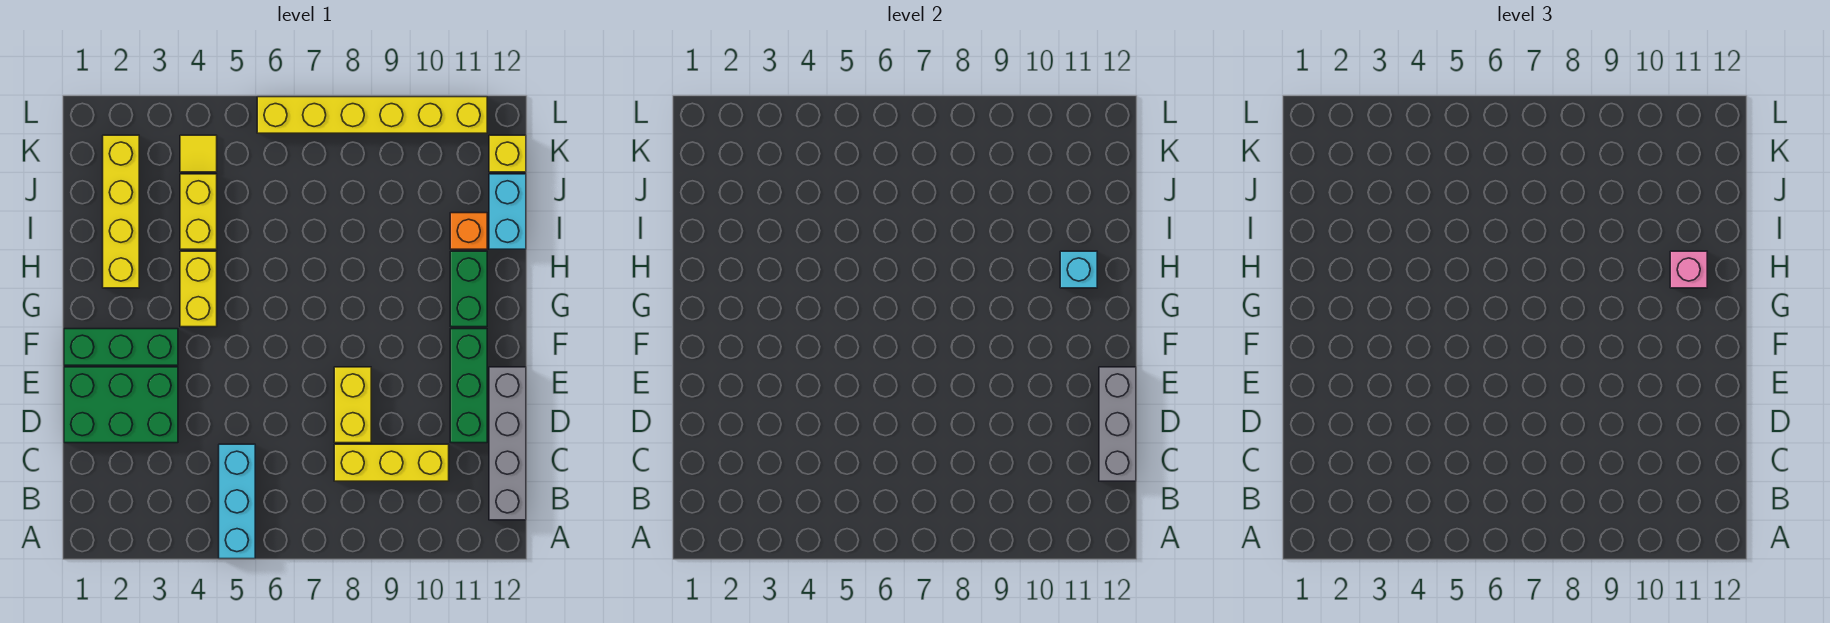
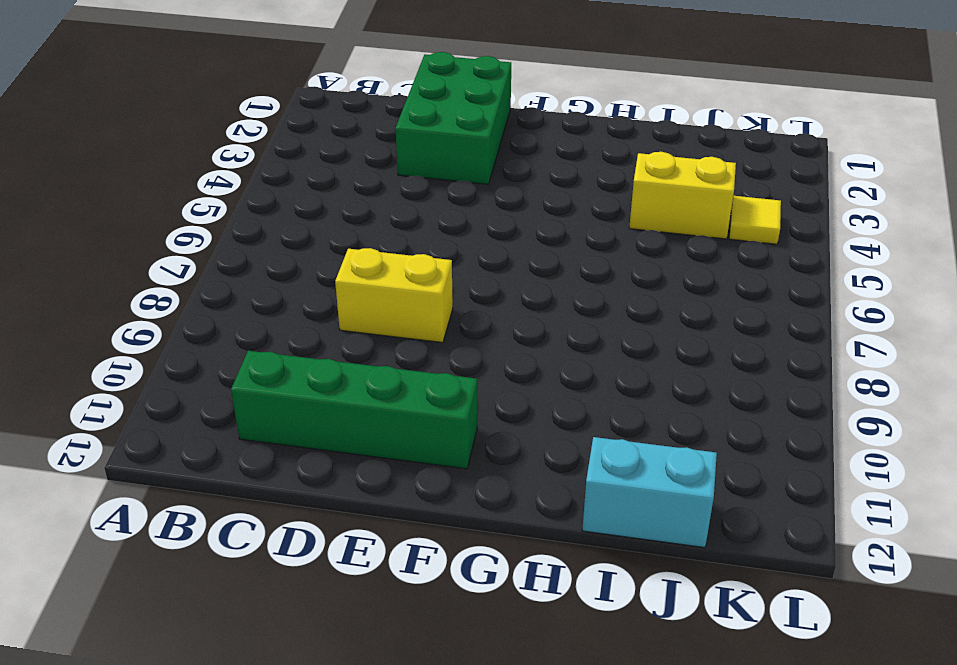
green brick C11:F11 level 1 -> green brick D11:F11 level 1
none -> cyan brick A5:C5 level 1
none -> grey brick B12:E12 level 1
none -> yellow brick C8:C10 level 1

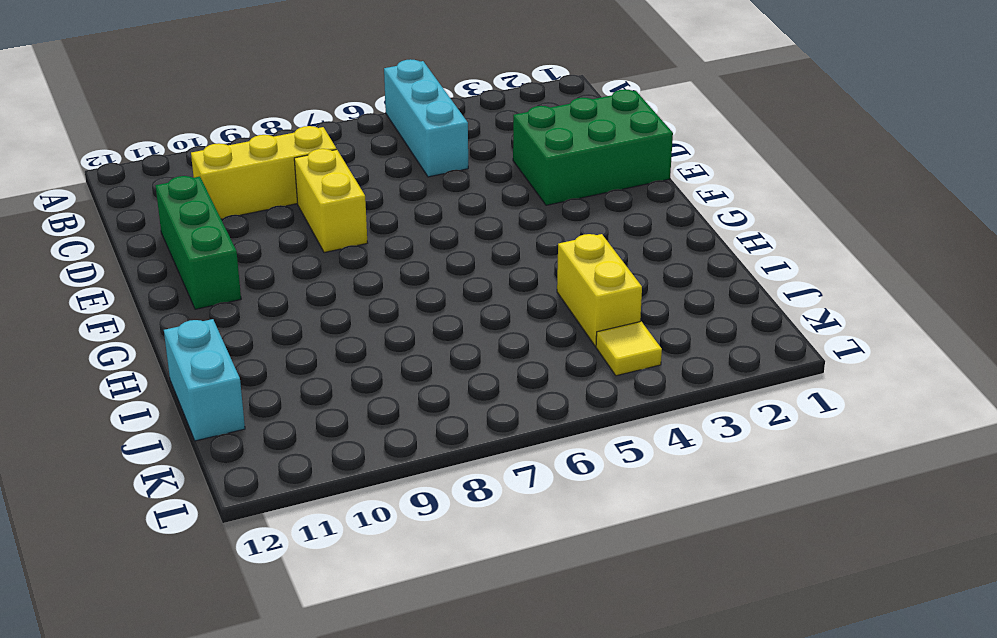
none -> grey brick B12:E12 level 1
none -> green brick F1:F3 level 1
none -> yellow brick G4:H4 level 1

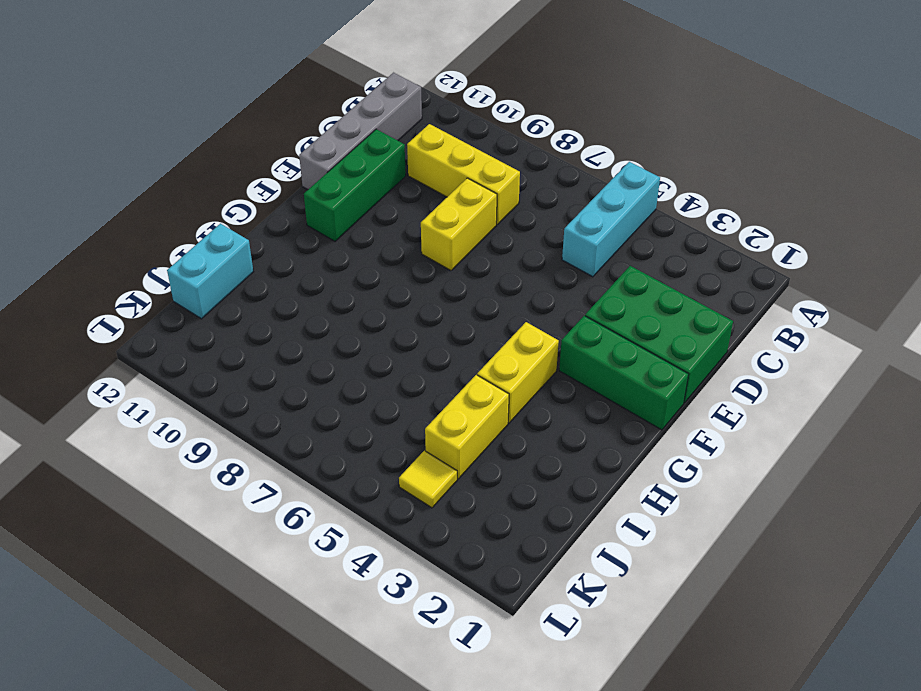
none -> green brick G11:H11 level 1
none -> yellow brick H2:K2 level 1
none -> orange brick I11 level 1

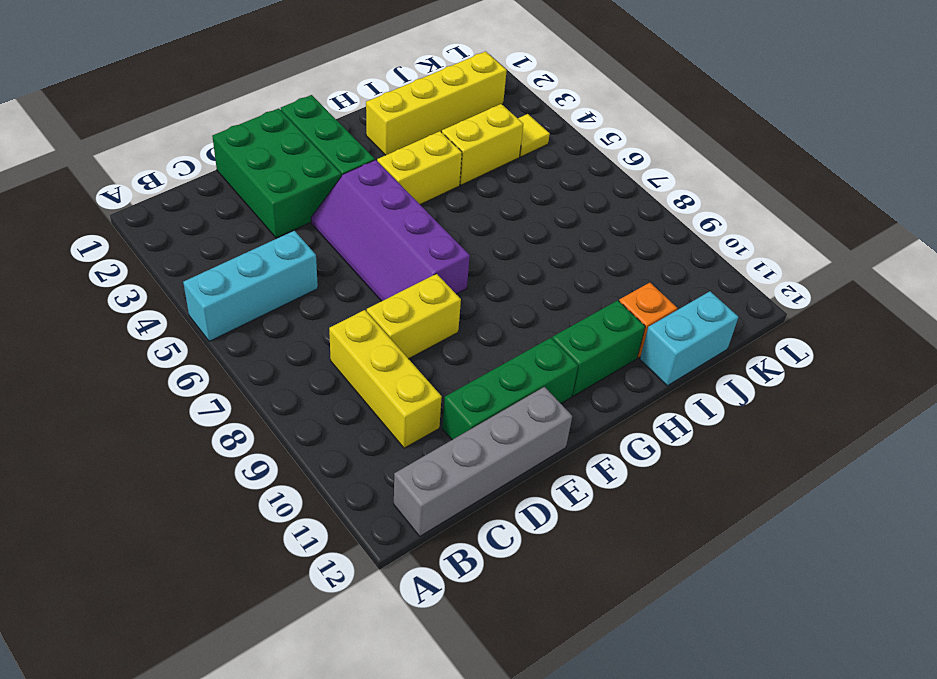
purple slope E4:F7 level 1 top F -> none
none -> yellow brick K12 level 1
none -> yellow brick L6:L11 level 1
none -> grey brick C12:E12 level 2

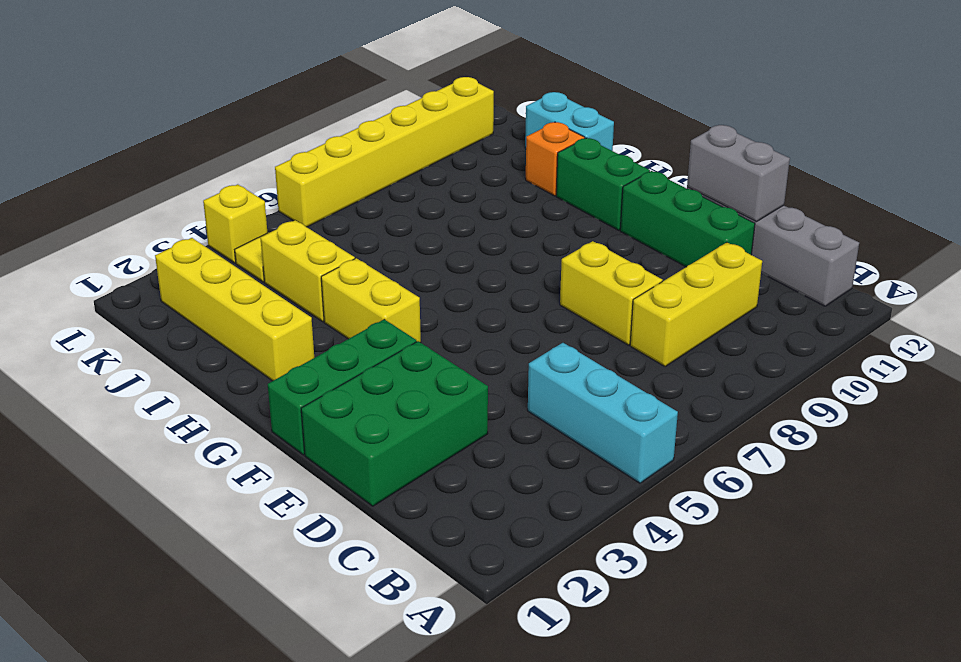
grey brick D12:E12 level 2 -> grey brick C12:E12 level 2
yellow brick L4 level 1 -> yellow brick K12 level 1
none -> cyan brick H11 level 2
none -> pink brick H11 level 3

